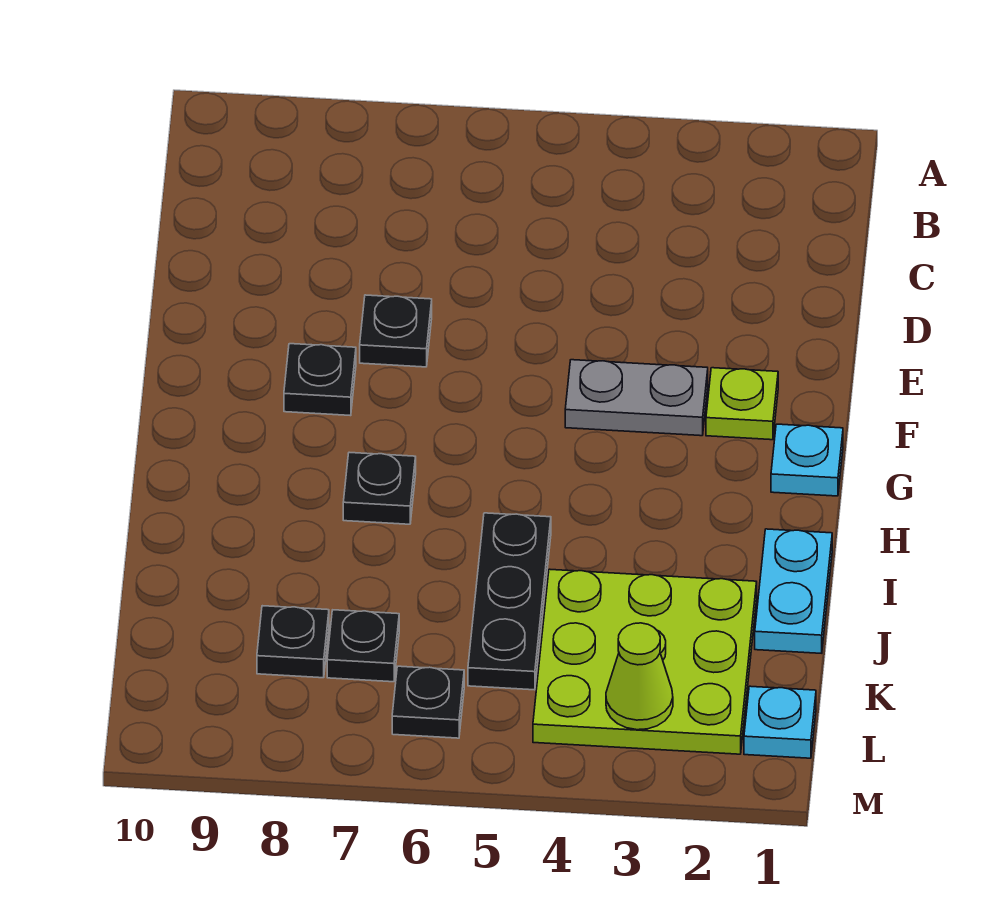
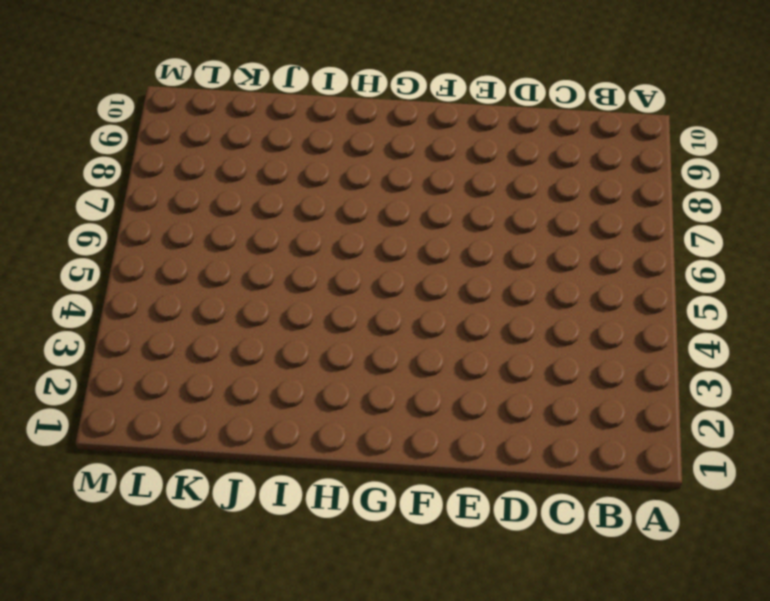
none -> black plate E7 level 1
none -> lime plate F2 level 1
none -> grey plate F3:F4 level 1

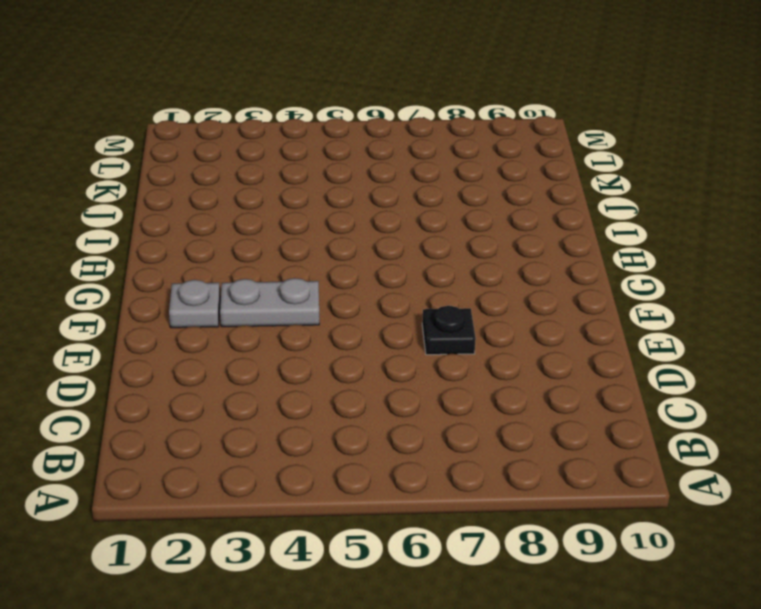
grey plate F2 level 1 -> lime plate F2 level 1
none -> black plate F8 level 1
none -> cyan plate G1 level 1
none -> black plate H7 level 1

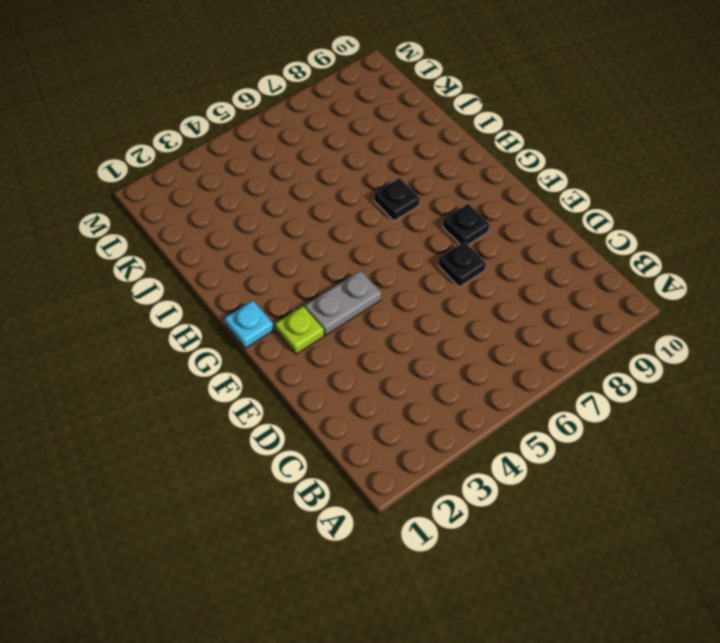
none -> cyan plate I1:J1 level 1
none -> black plate I5:K5 level 1
none -> lime plate J2:L4 level 1

